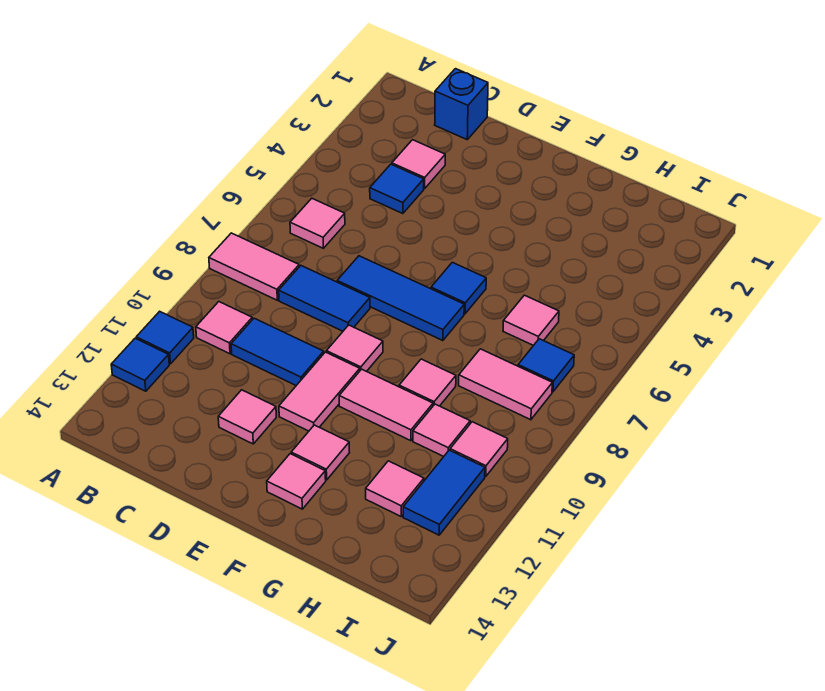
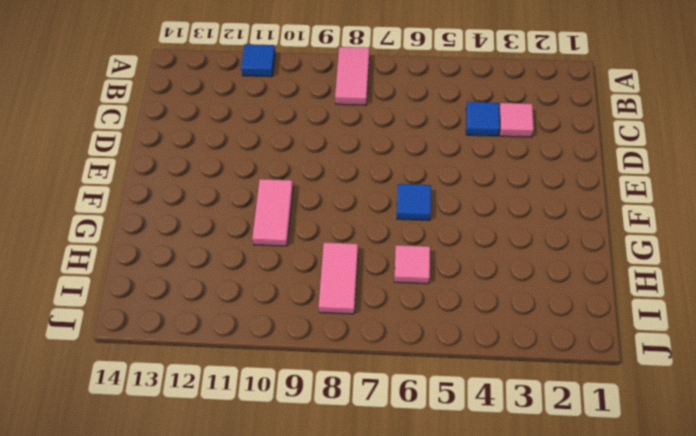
none -> blue tile A12 level 1
none -> pink tile B6 level 1
none -> pink tile B10 level 1

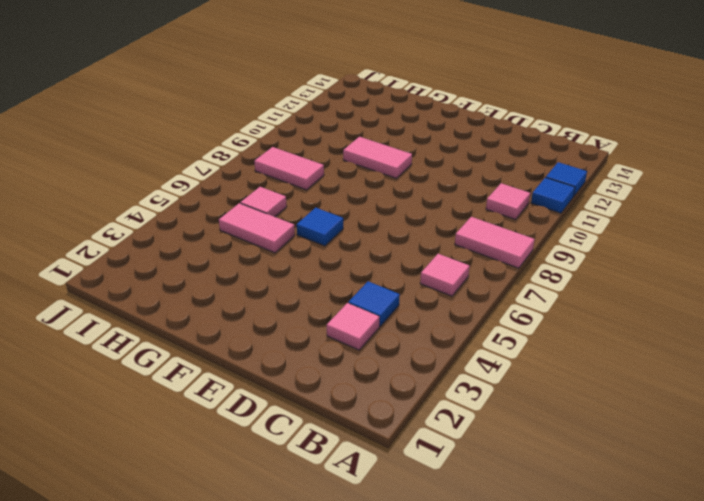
pink tile G5:H5 level 1 -> pink tile E10:E11 level 1
none -> blue brick C1 level 1
none -> blue tile C8:D8 level 1
none -> blue tile C10:D10 level 1

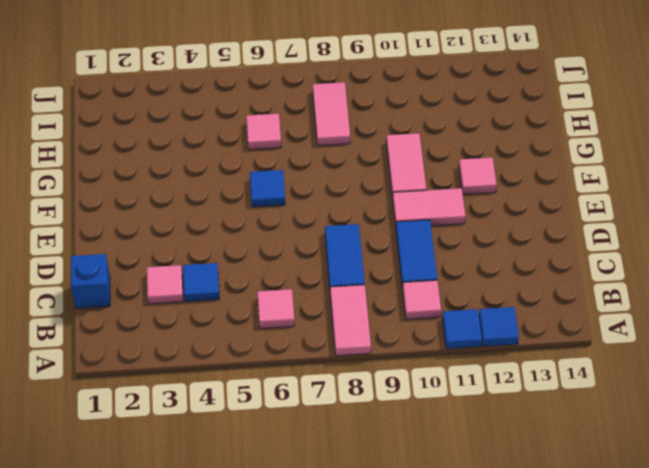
none -> blue tile D7:F7 level 1
none -> pink tile D12 level 1
none -> pink tile E9 level 1

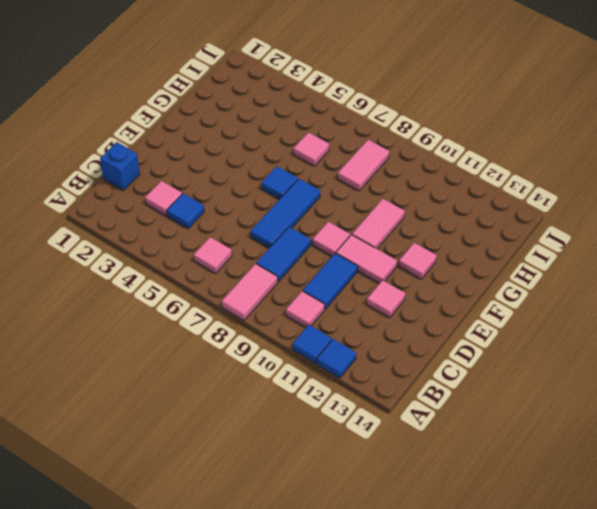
none -> pink tile F13 level 1
none -> pink tile G9 level 1
none -> pink tile H10 level 1

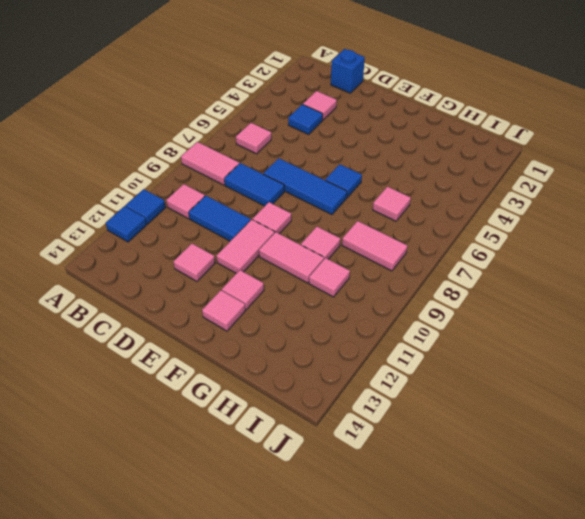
none -> pink tile H12 level 1
none -> blue tile I7 level 1
none -> pink tile I10 level 1

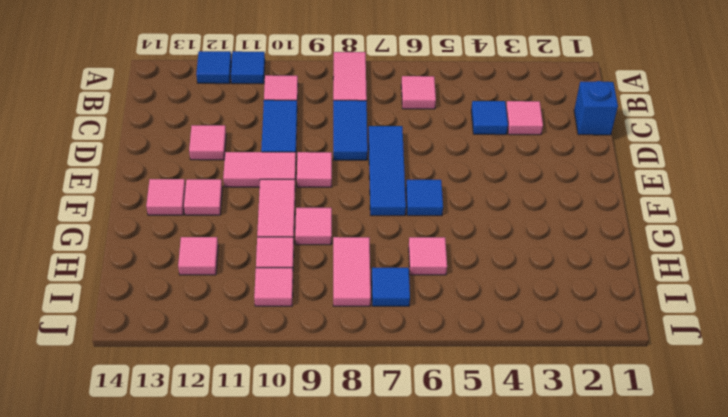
none -> blue tile I11:I12 level 1

